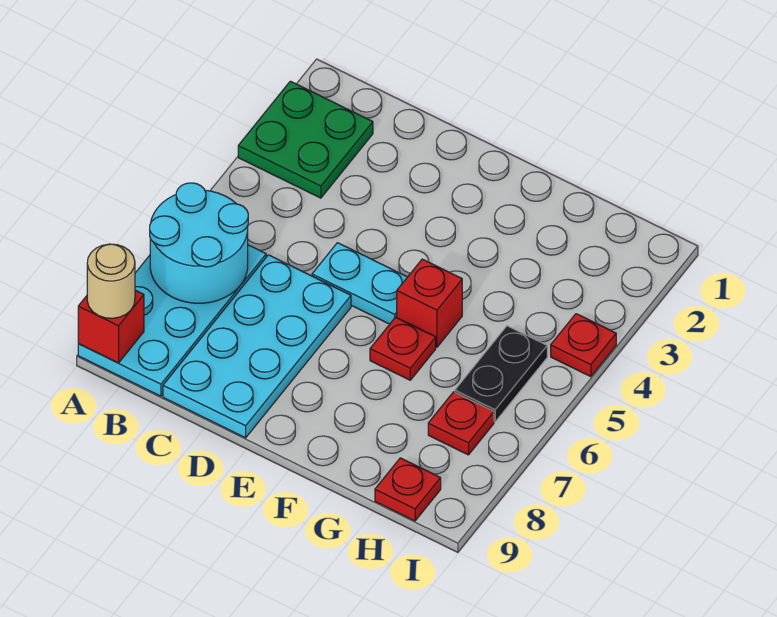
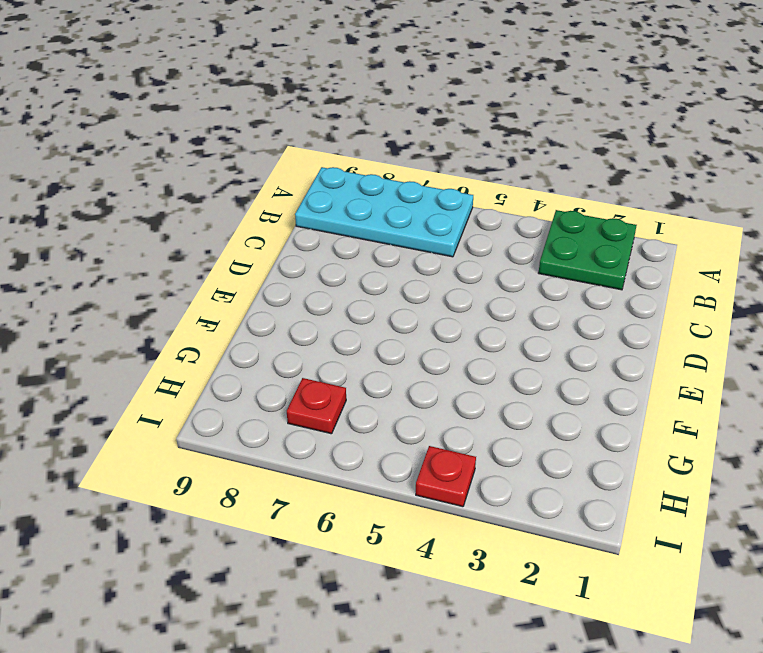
none -> cyan plate C6:D9 level 1
none -> cyan plate D5:E5 level 1
none -> red brick F5 level 1

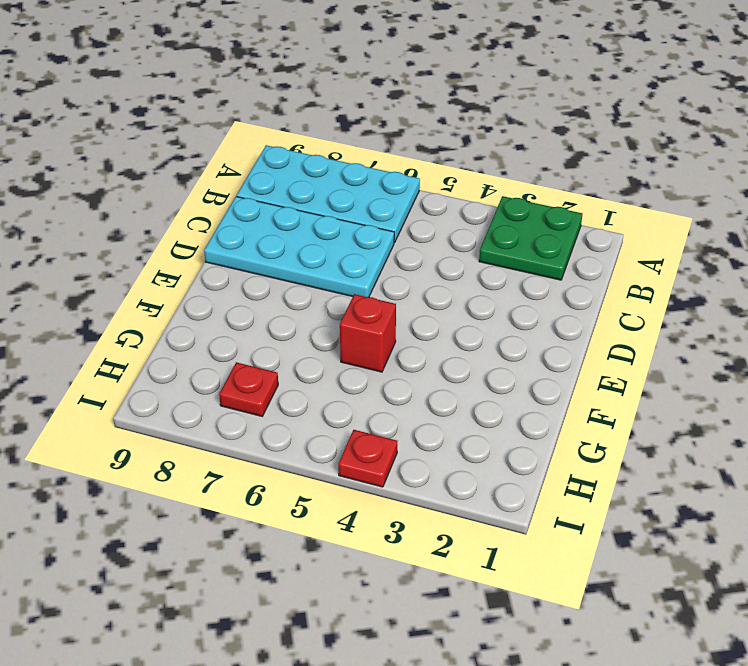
none -> cyan plate D5:E5 level 1
none -> red plate F6 level 1
none -> black plate H5:H6 level 1

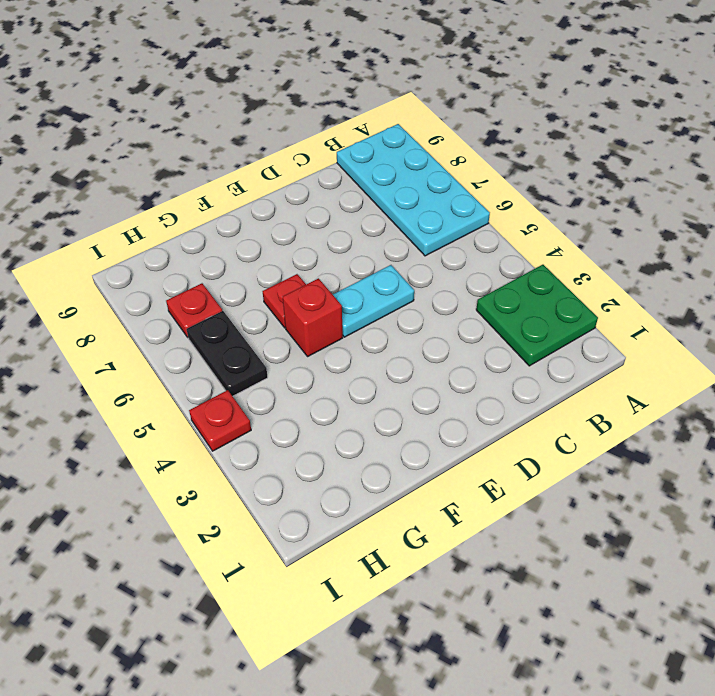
none -> cyan plate C6:D9 level 1
none -> red plate H9 level 1
none -> cyan round brick A6:B7 level 2

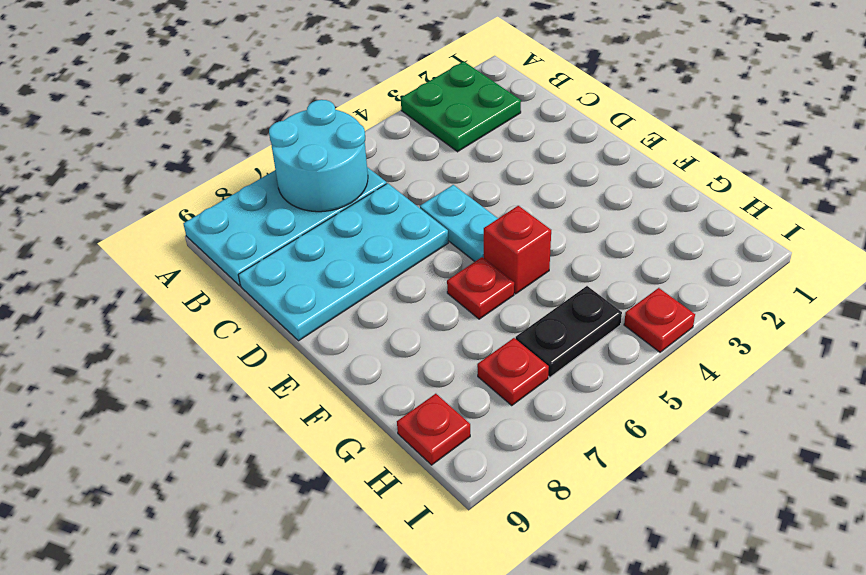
none -> red brick A9 level 2
none -> tan round brick A9 level 3

